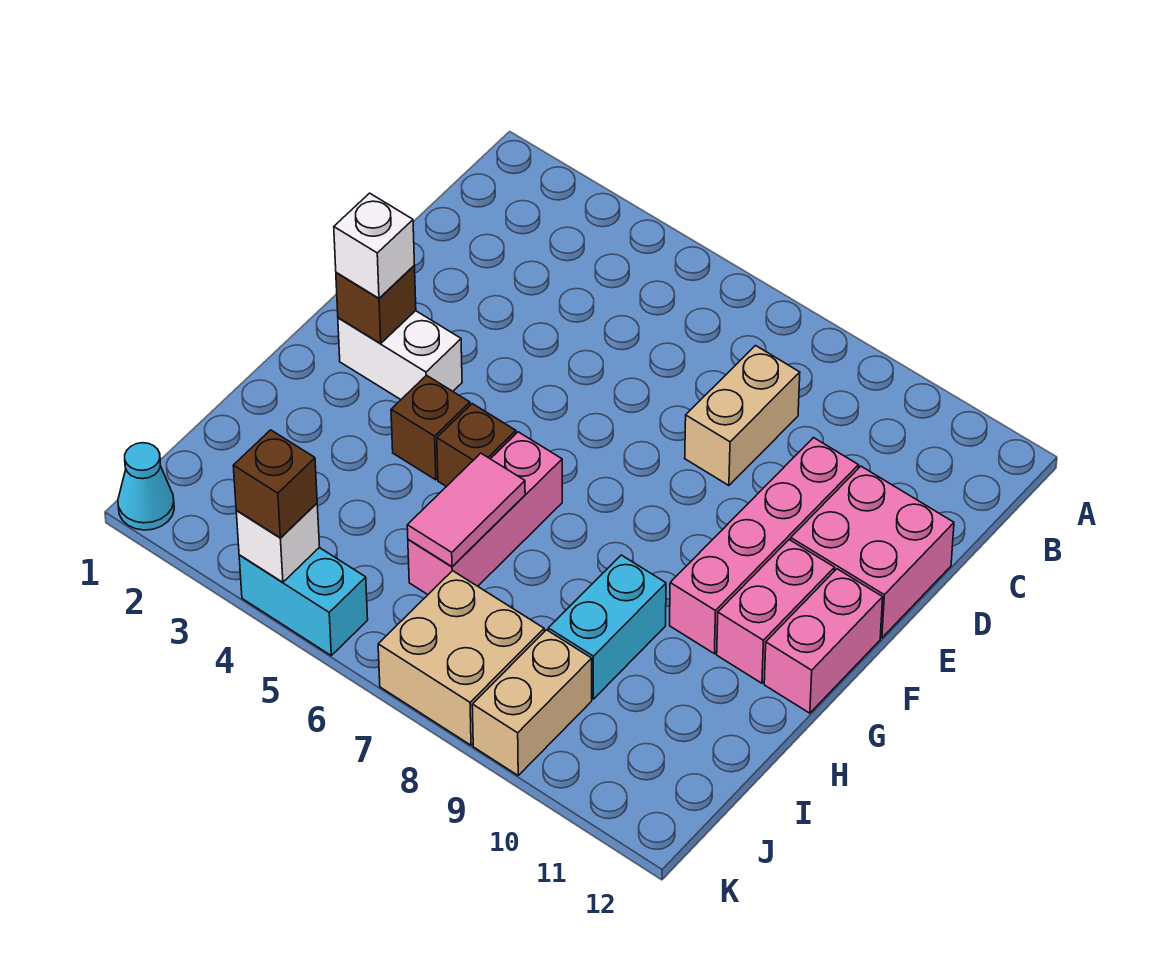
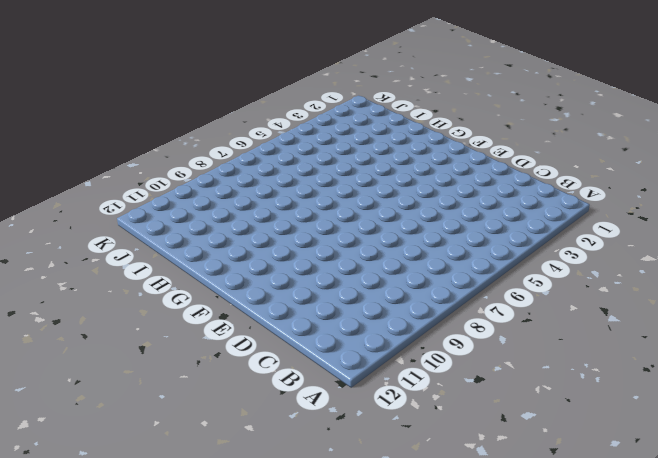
none -> tan brick C8:D8 level 1
none -> pink brick D10:G10 level 1
none -> pink brick D11:E12 level 1

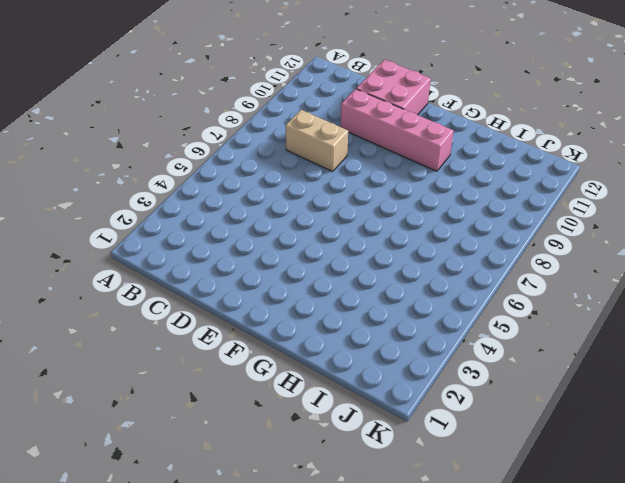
none -> white brick F2:F3 level 1
none -> pink brick F11:G11 level 1
none -> pink brick F12:G12 level 1

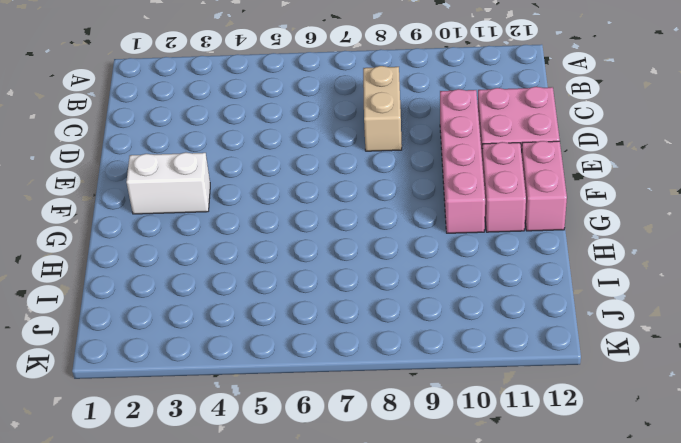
none -> brown brick G4 level 1
none -> brown brick G5 level 1
none -> pink brick G6:I6 level 1

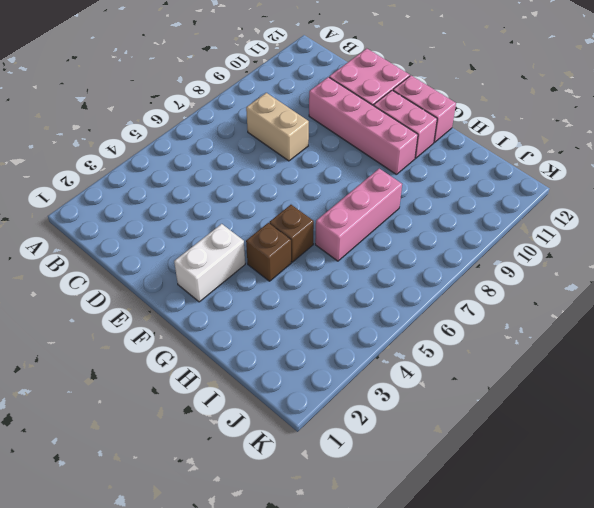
pink brick H6:H8 level 1 -> pink brick G6:I6 level 1
none -> cyan brick H9:I9 level 1
none -> tan brick J7:K8 level 1
none -> tan brick J9:K9 level 1

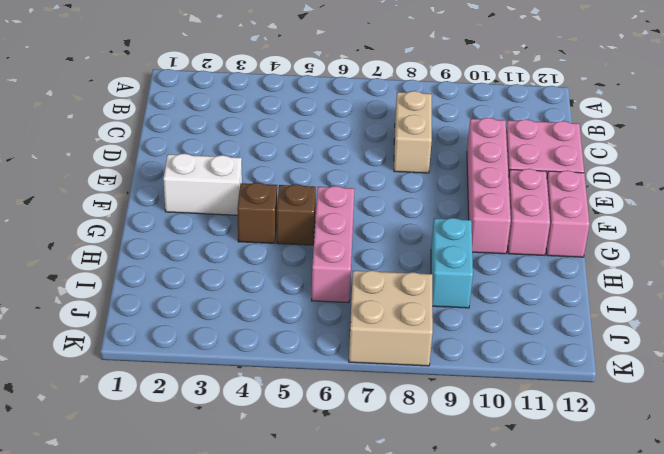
none -> tan brick J9:K9 level 1
none -> cyan cone K1 level 1
none -> cyan brick K4:K5 level 1

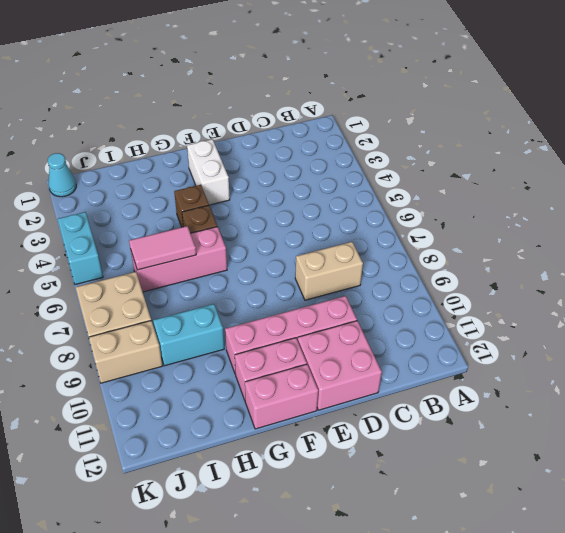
none -> brown brick F2 level 2
none -> white brick K4 level 2
none -> white brick F2 level 3

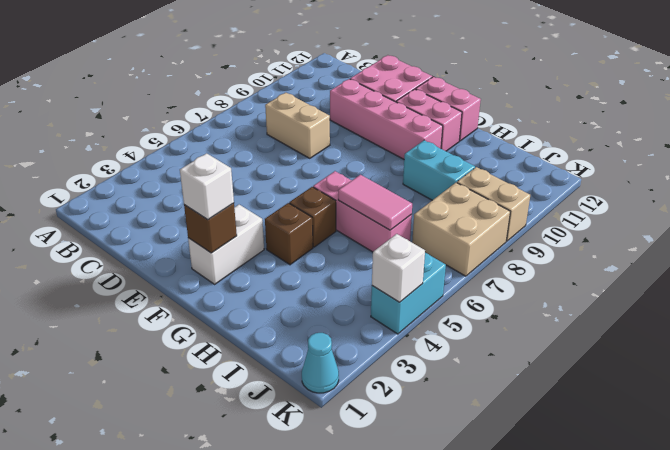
none -> brown brick K4 level 3

